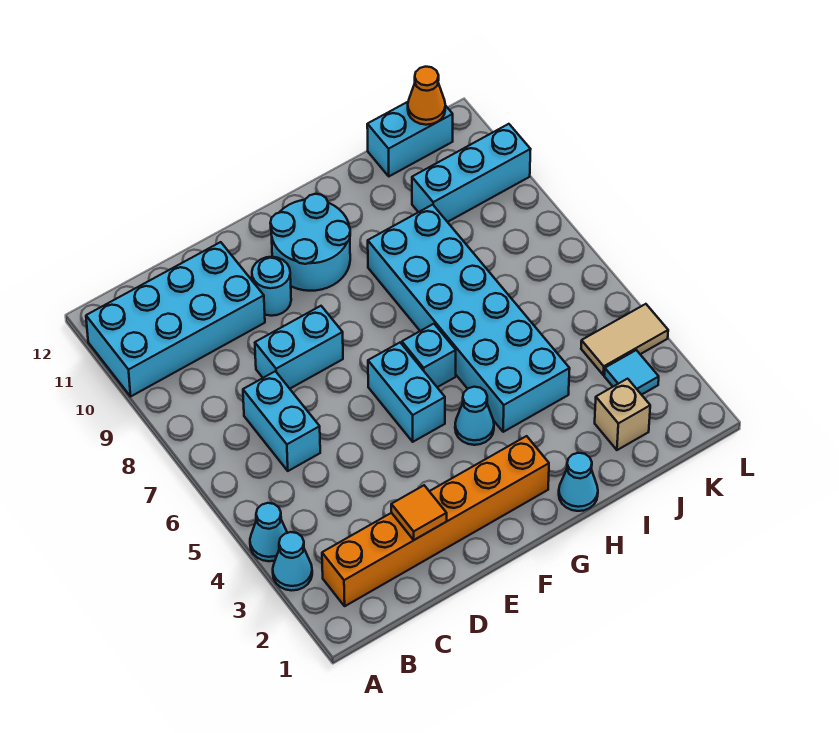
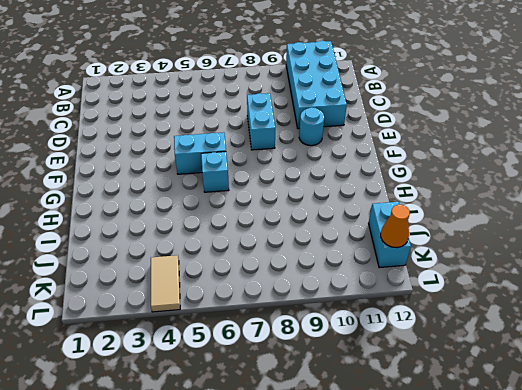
none -> cyan cone A3 level 1
none -> cyan cone A4 level 1
none -> orange brick B2:G2 level 1

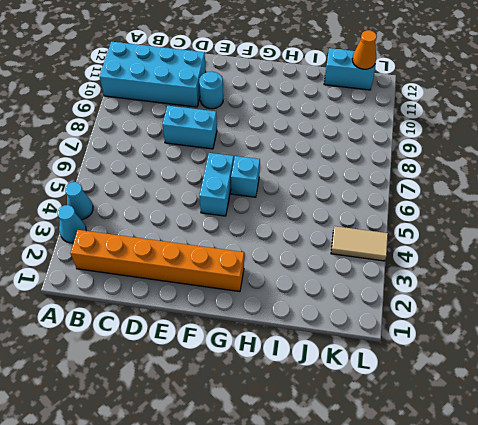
none -> cyan brick C6:C7 level 1
none -> cyan round brick F10:G11 level 1
none -> cyan cone G4 level 1

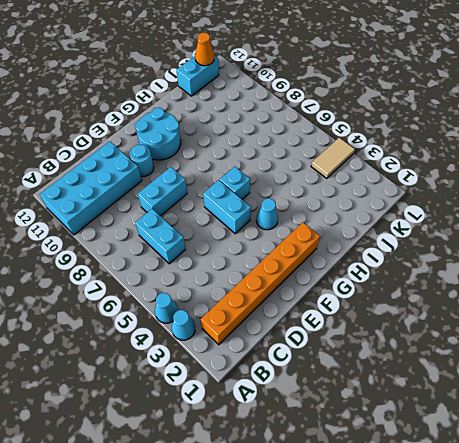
none -> cyan cone H1 level 1
none -> cyan brick H4:I9 level 1
none -> tan brick J2 level 1

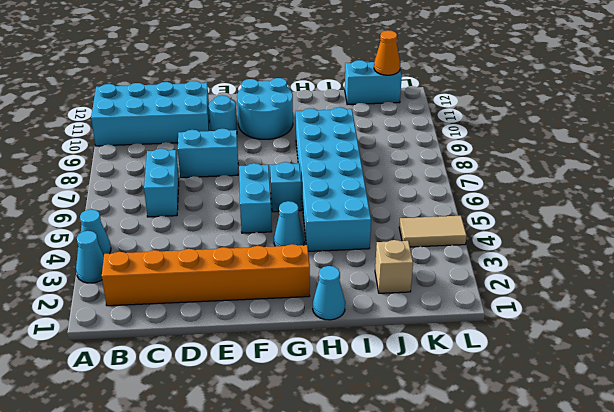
none -> cyan brick J10:L10 level 1
none -> cyan tile K3 level 1
none -> orange tile D2 level 2

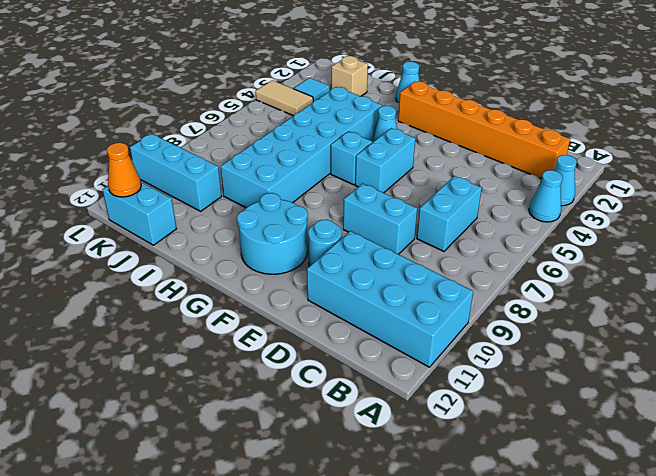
none -> orange tile D2 level 2

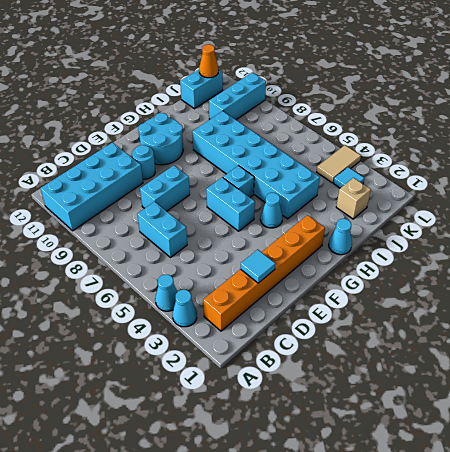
cyan tile D2 level 2 -> orange tile D2 level 2

